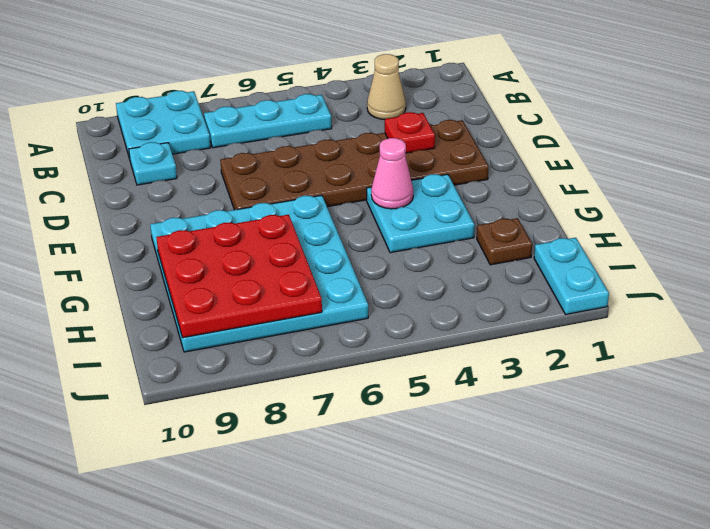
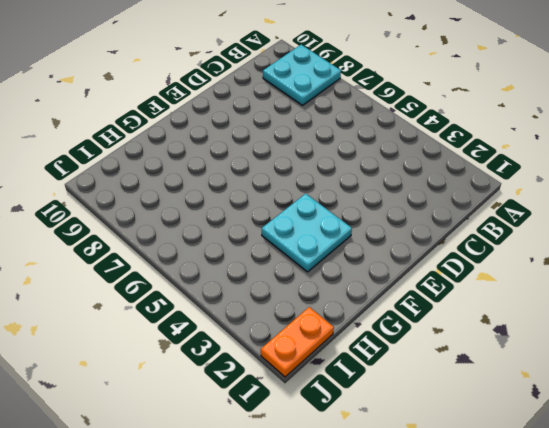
orange plate I1:J1 level 1 -> cyan plate I1:J1 level 1
none -> tan cone B3 level 1
none -> cyan plate B5:B7 level 1
none -> cyan plate C9 level 1

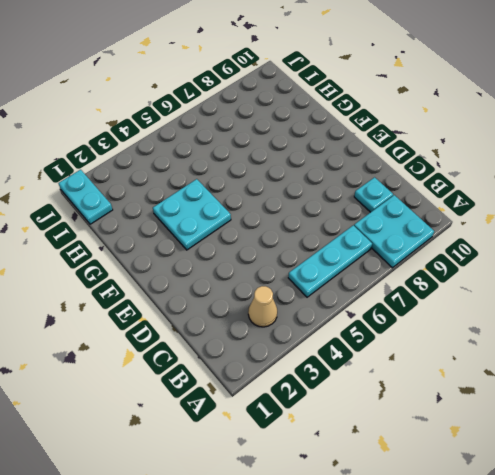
none -> brown plate D2:E7 level 1
none -> cyan plate F6:I9 level 1
none -> brown plate H2 level 1

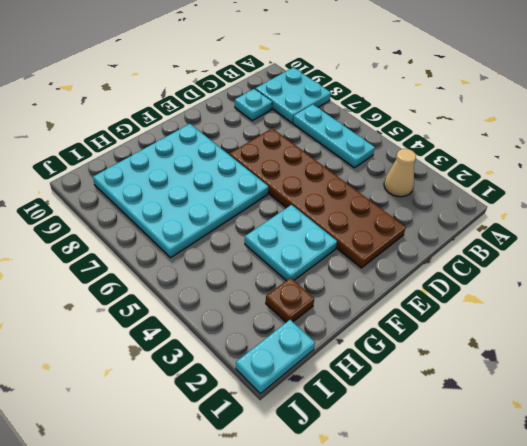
none -> red plate D3 level 2
none -> pink cone F4 level 2
none -> red plate G7:I9 level 2

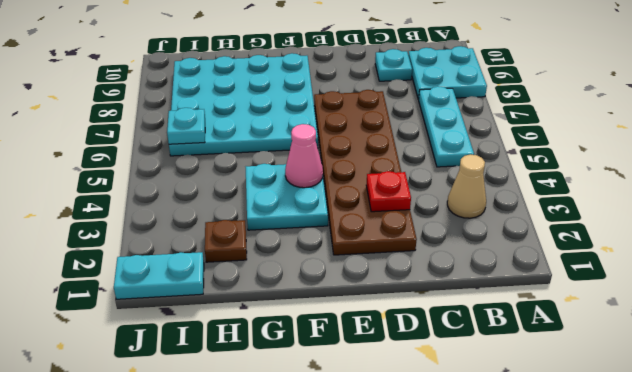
cyan plate I6 level 2 -> none
none -> red plate G7:I9 level 2

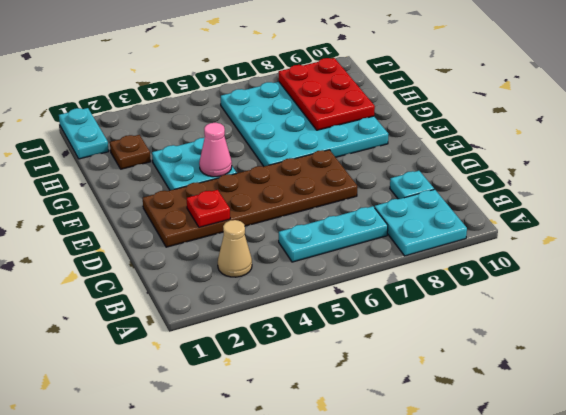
red plate G8:I9 level 2 -> red plate G7:I9 level 2

